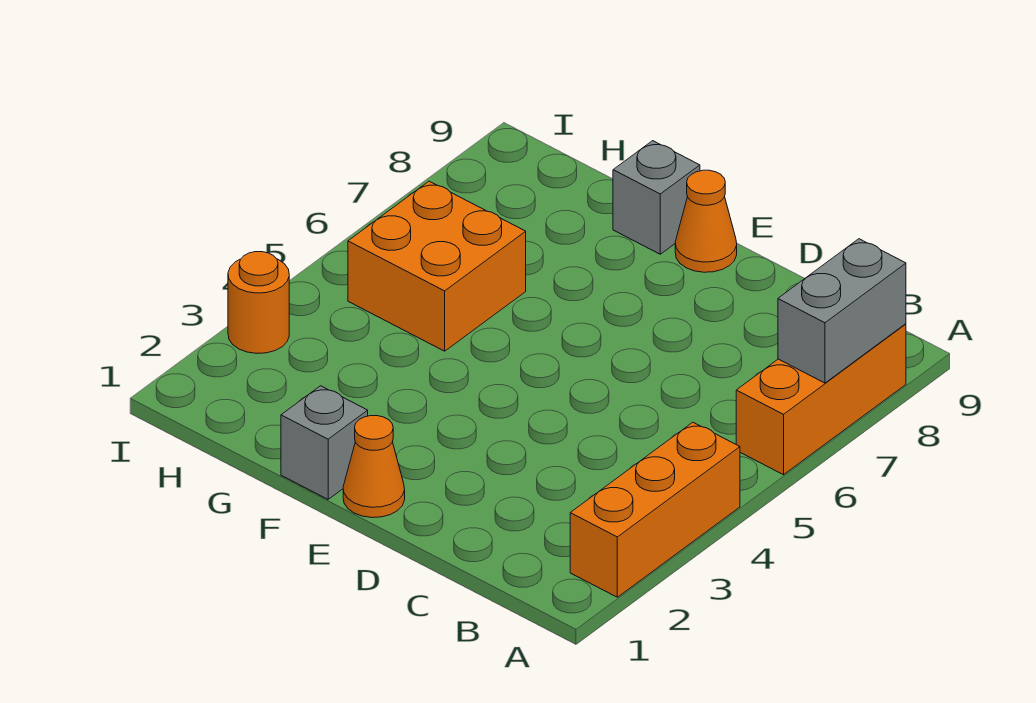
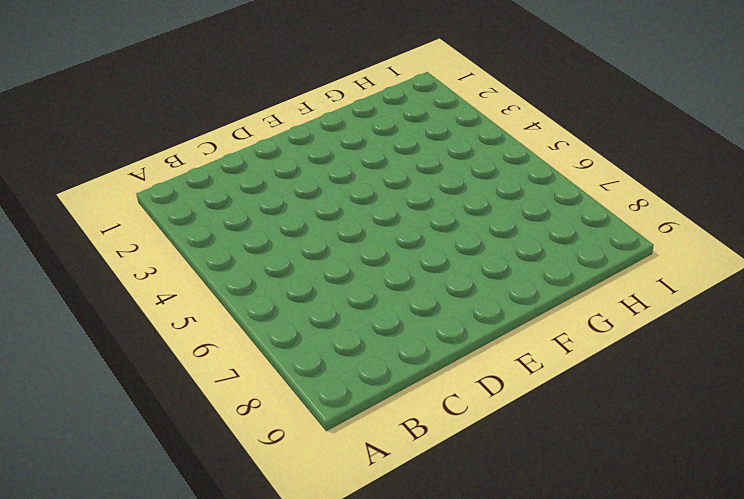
none -> orange brick A2:A4 level 1
none -> orange brick A6:A8 level 1

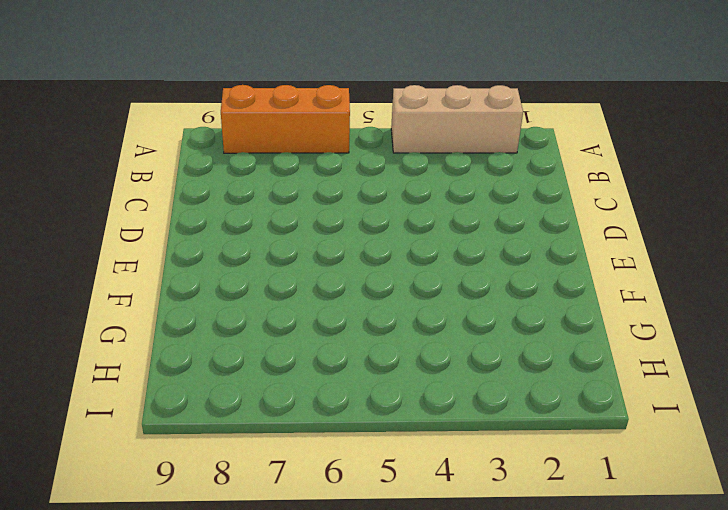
tan brick A2:A4 level 1 -> orange brick A2:A4 level 1
none -> orange cone E1 level 1
none -> orange cone E9 level 1

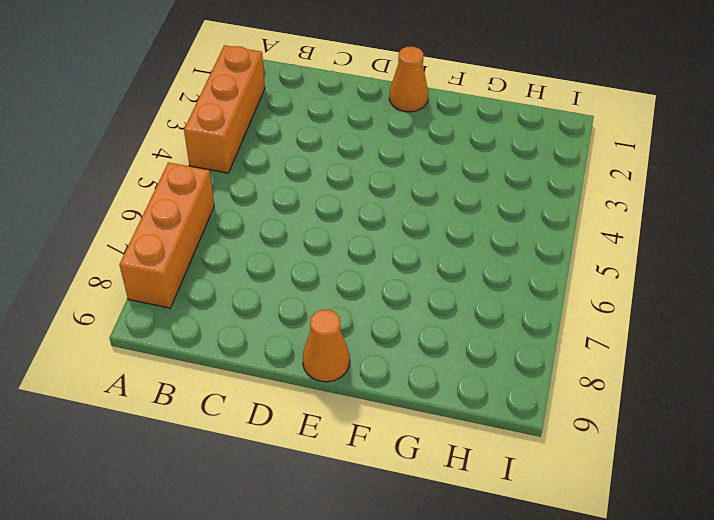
none -> grey brick F1 level 1
none -> grey brick F9 level 1

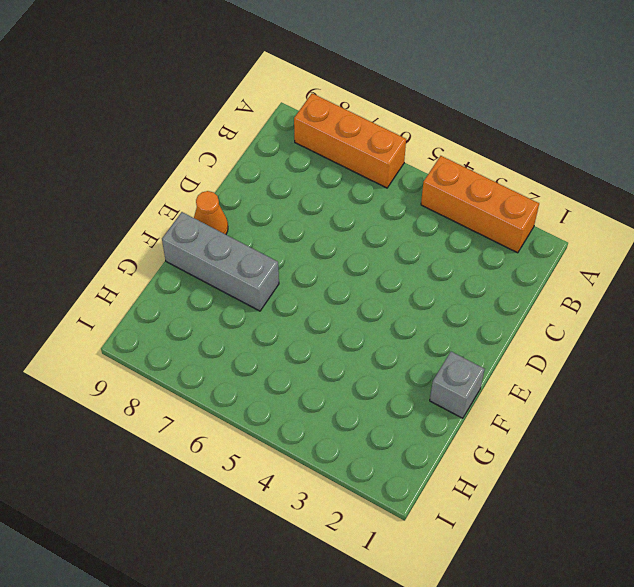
grey brick F7:F9 level 1 -> grey brick F9 level 1
none -> orange cone E1 level 1
none -> orange brick G5:H6 level 1

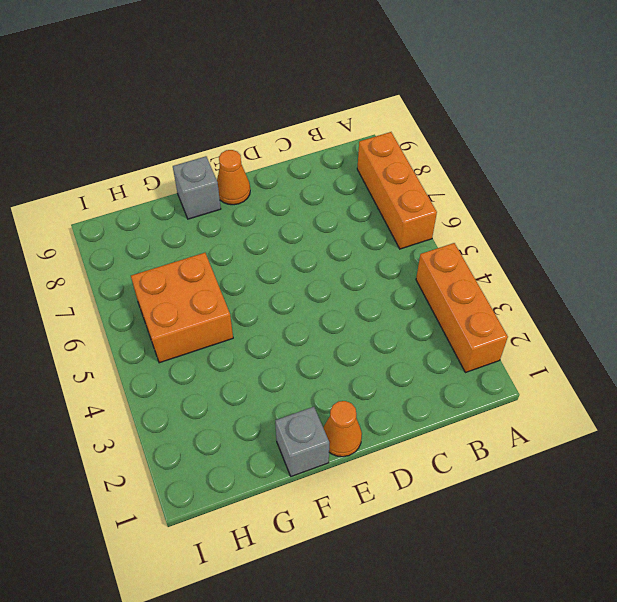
none -> orange round brick I3 level 1
none -> grey brick A7:A8 level 2

